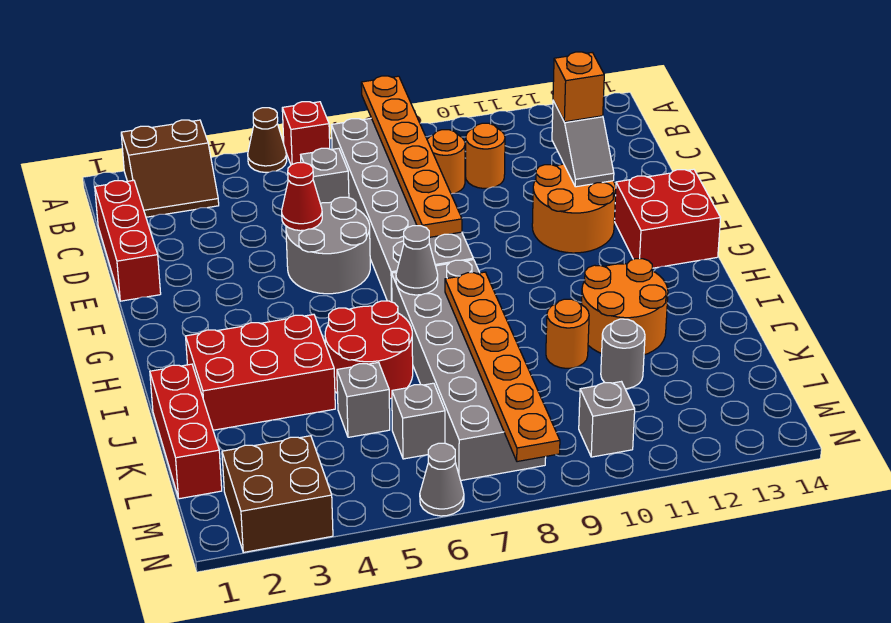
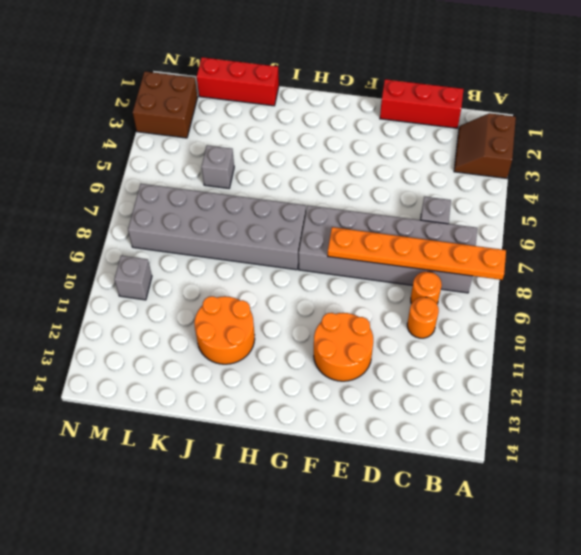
none -> brown cone A5 level 1
none -> red brick A6 level 1
none -> grey round brick E5:F6 level 1

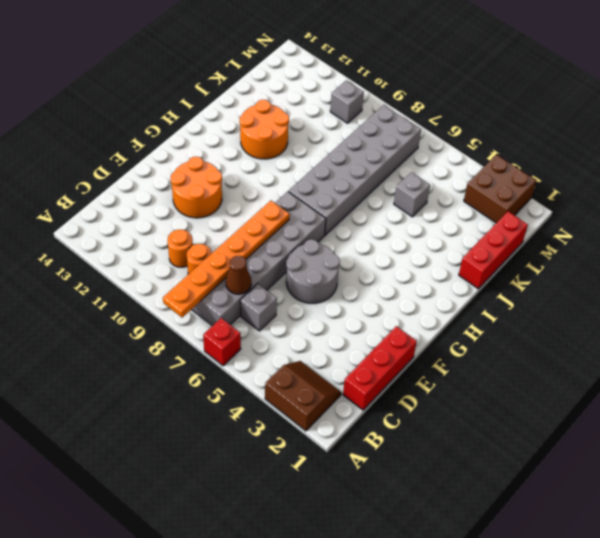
brown cone C7 level 2 -> brown cone A5 level 1
none -> red brick F13:G14 level 1
none -> red brick I2:J4 level 1
none -> red round brick I5:J6 level 1

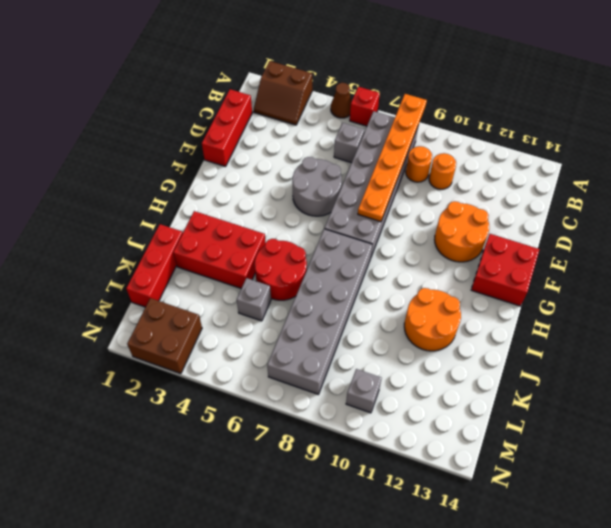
none -> orange round brick J10 level 1
none -> grey round brick K11 level 1
none -> grey brick L6 level 1

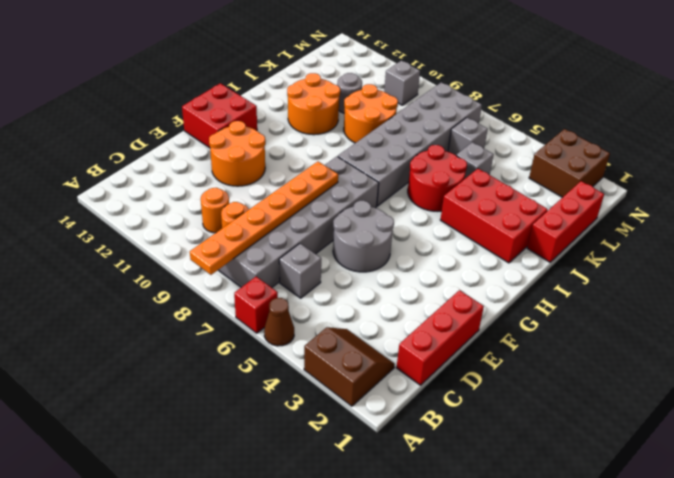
orange round brick J9:K10 level 1 -> orange round brick J10 level 1
none -> grey cone N6 level 1
none -> grey slope D12:E12 level 2 top D
none -> red cone E5 level 2

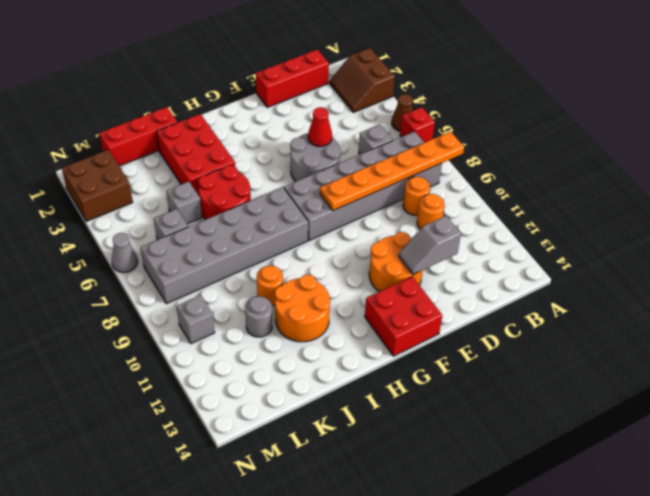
none -> grey cone H7 level 2
none -> orange plate I8:N8 level 2
none -> orange brick D12 level 3

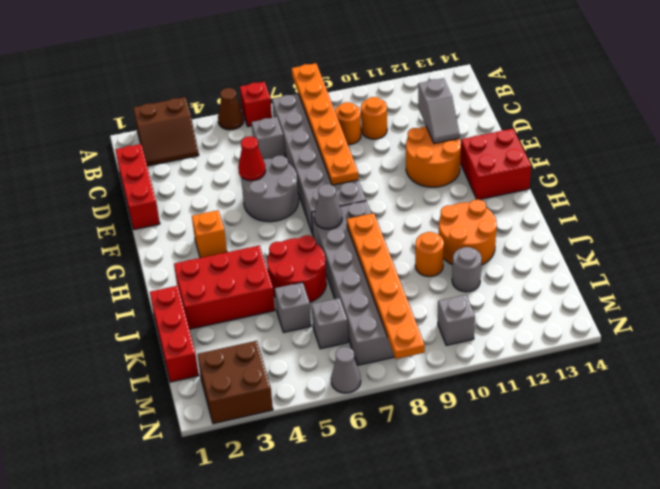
orange brick G3 level 1 -> orange brick D12 level 3

